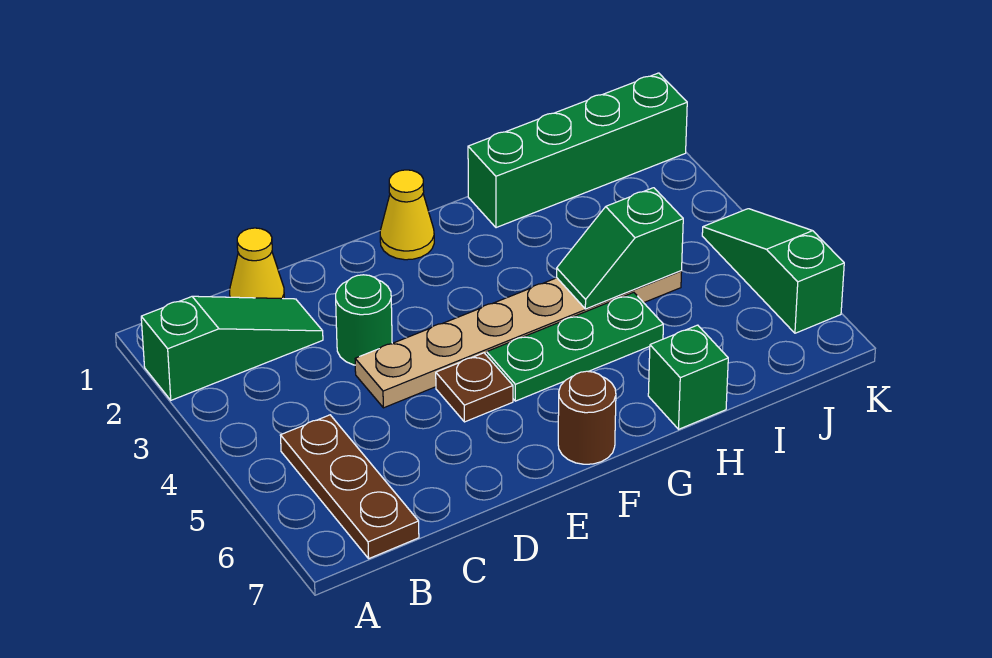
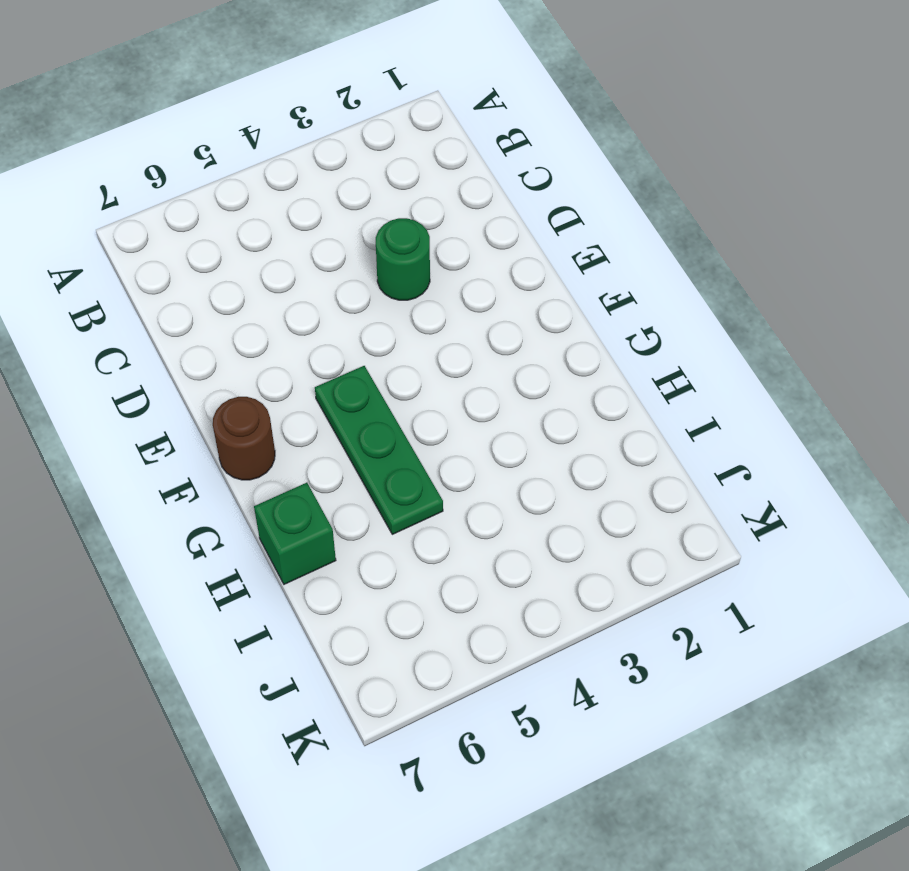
none -> green slope A2:C2 level 1 top A
none -> brown plate B5:B7 level 1
none -> yellow cone C1 level 1

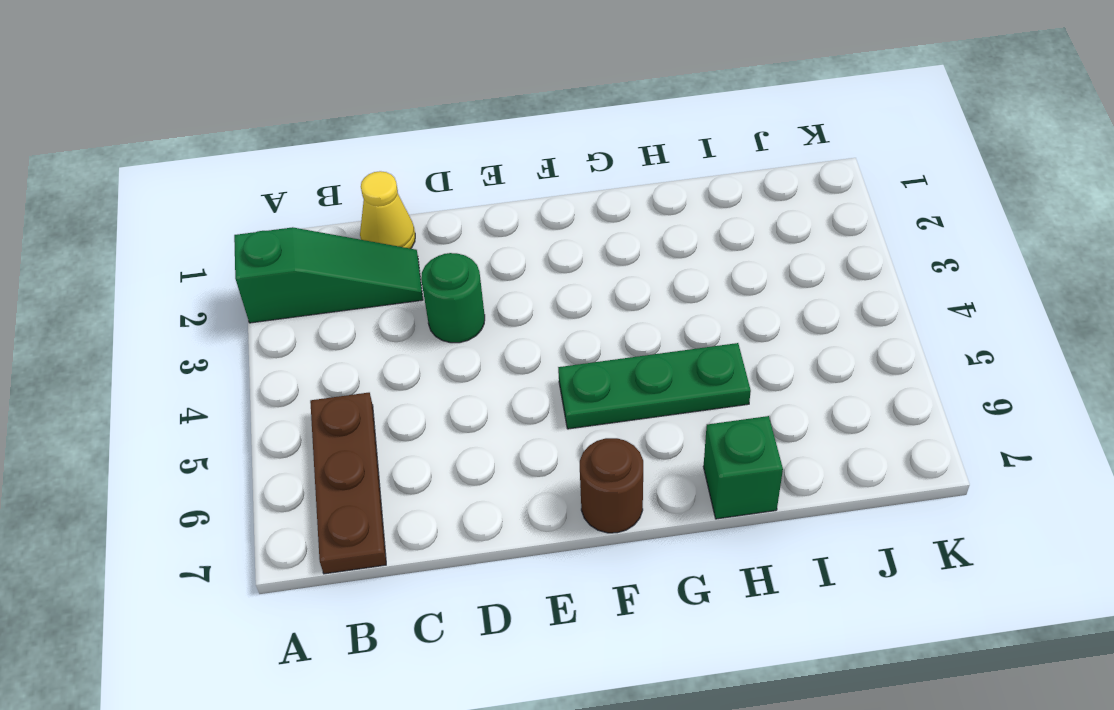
none -> tan plate D4:I4 level 1
none -> brown plate E5 level 1
none -> yellow cone F1 level 1

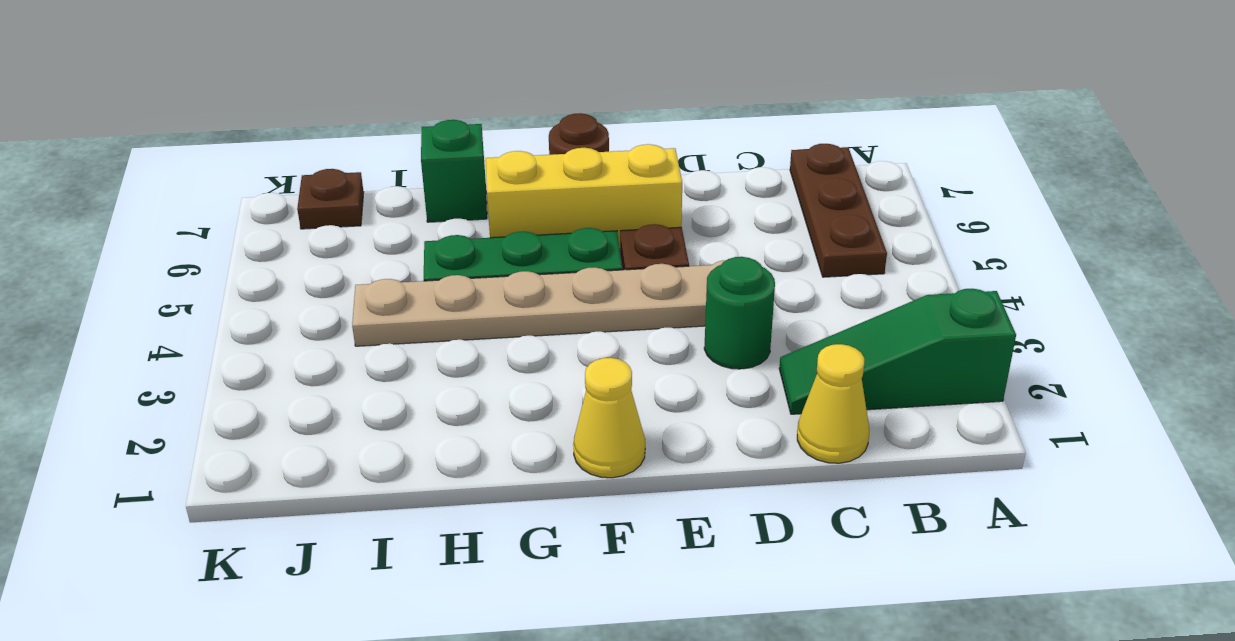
yellow brick E6:G6 level 1 -> none
brown plate J7 level 1 -> none
none -> green brick H1:K1 level 1
none -> green slope K4:K6 level 1 top 6
none -> green slope H4:I4 level 2 top I

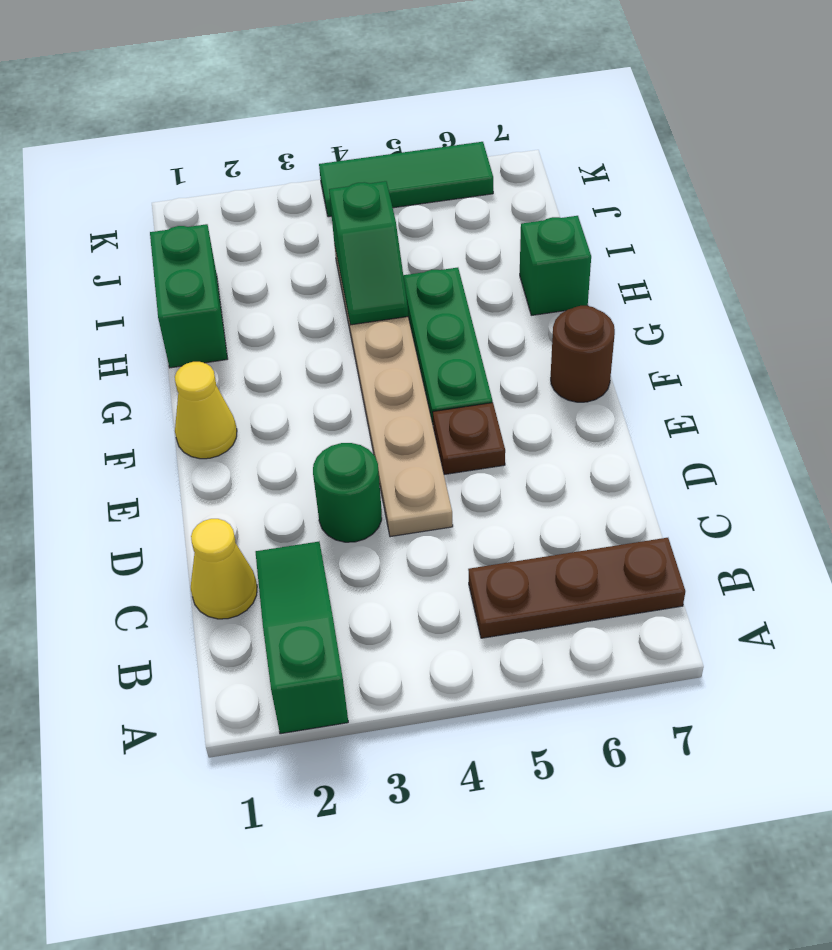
green brick H1:I1 level 1 -> green brick H1:K1 level 1
green tile K4:K6 level 1 -> green slope K4:K6 level 1 top 6

